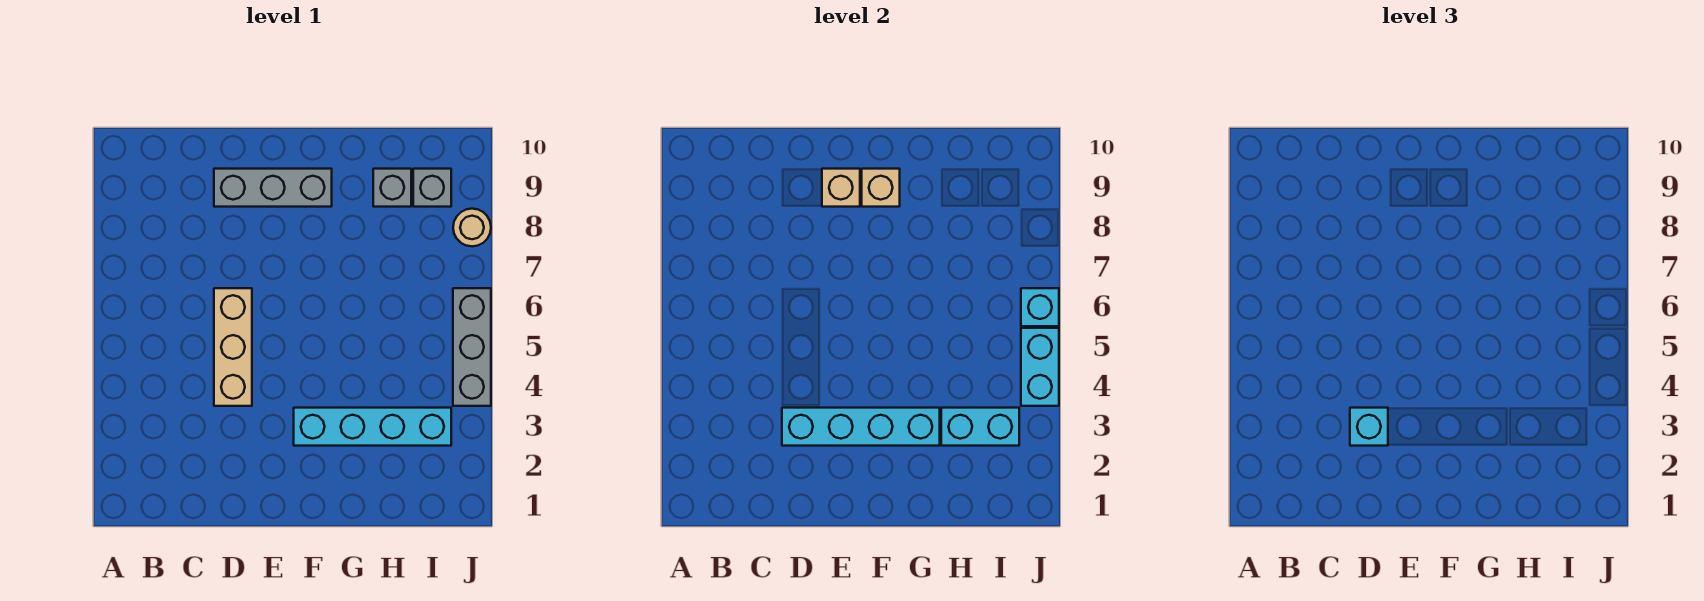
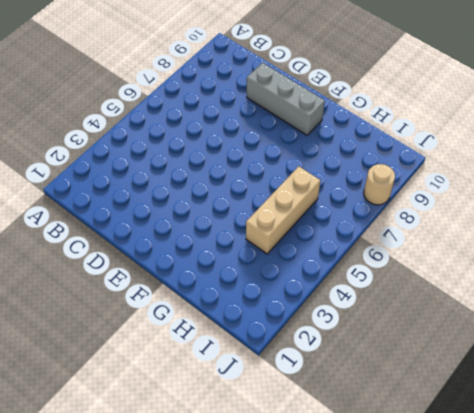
tan brick H4:H6 level 1 -> tan brick D4:D6 level 1
none -> cyan brick F3:I3 level 1
none -> grey brick H9 level 1
none -> grey brick I9 level 1

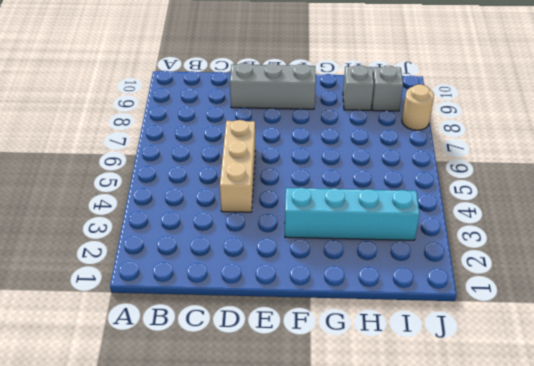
none -> grey brick J4:J6 level 1
none -> cyan brick D3:G3 level 2
none -> tan brick E9 level 2

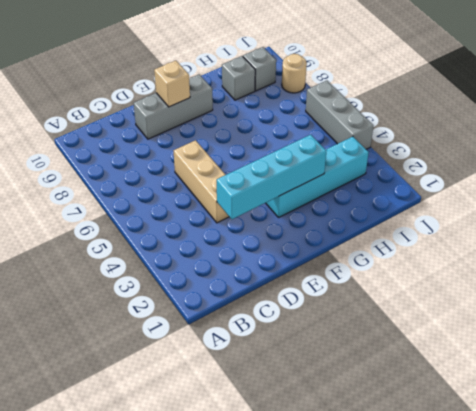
none -> tan brick F9 level 2
none -> cyan brick H3:I3 level 2
none -> cyan brick J4:J5 level 2

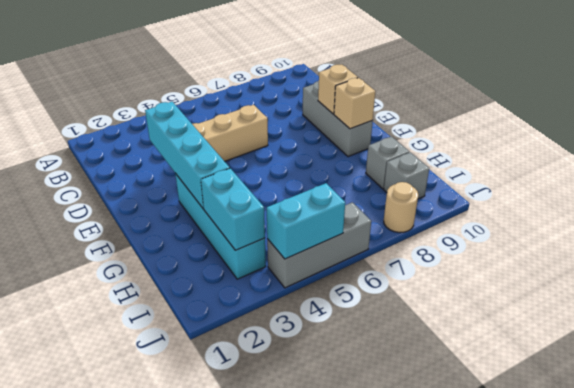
none -> cyan brick J6 level 2
none -> cyan brick D3 level 3

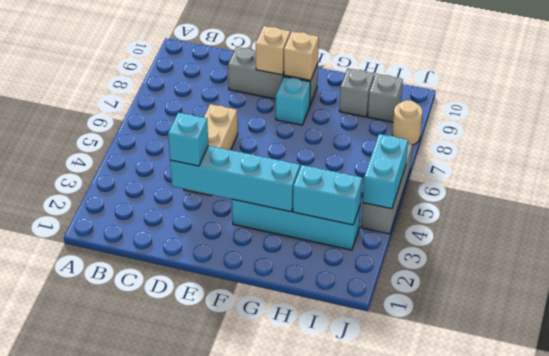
cyan brick F8 level 1 -> cyan brick J6 level 2

